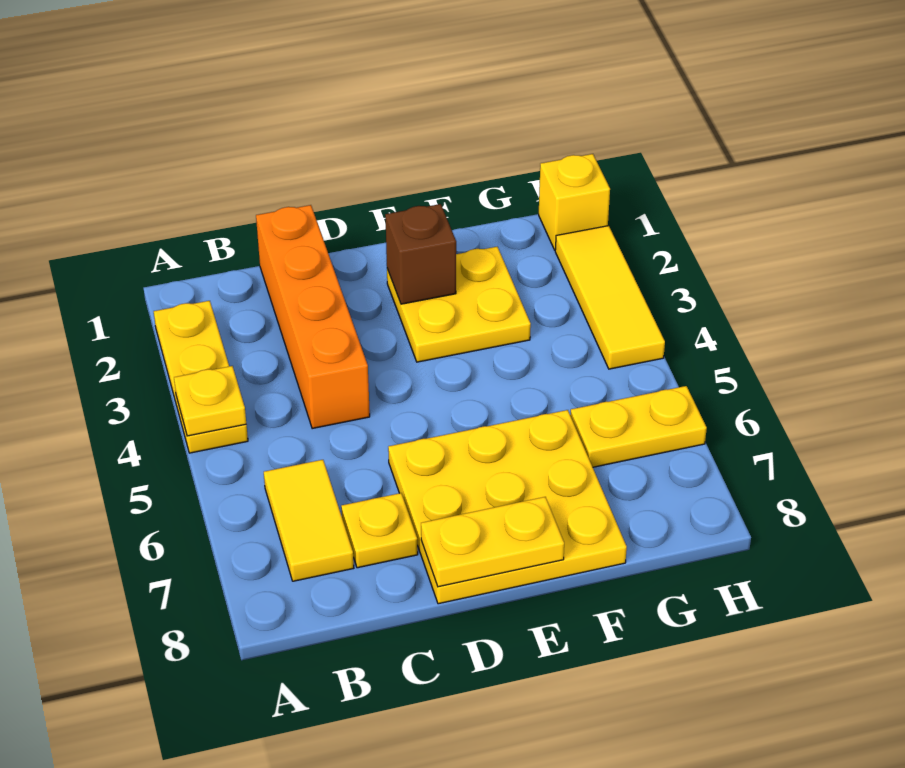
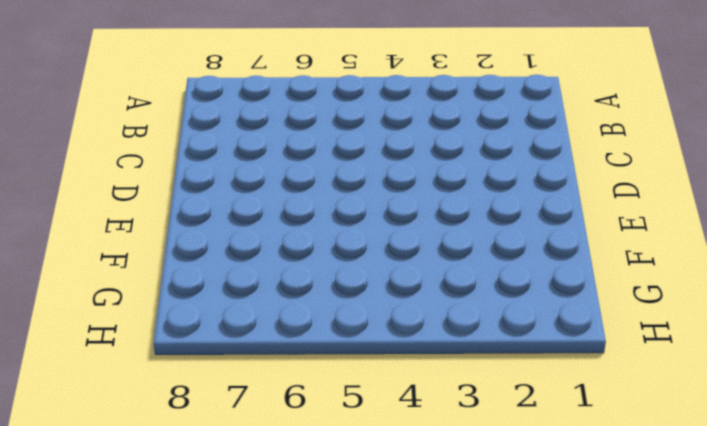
none -> yellow plate A2:A4 level 1
none -> yellow tile B6:B7 level 1
none -> orange brick C1:C4 level 1

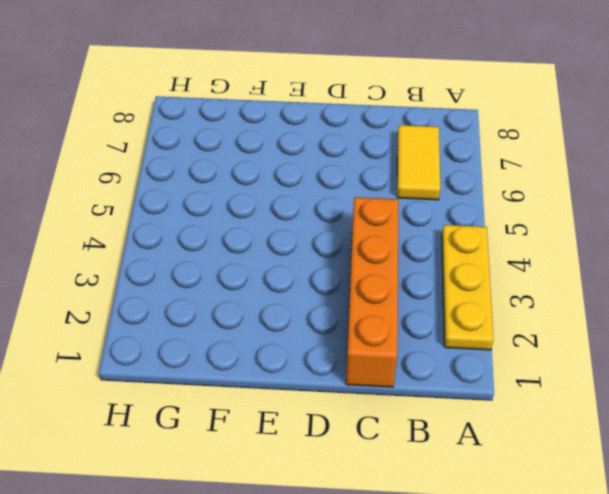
none -> yellow plate C7 level 1
none -> yellow plate D6:F8 level 1
none -> yellow plate E2:F3 level 1

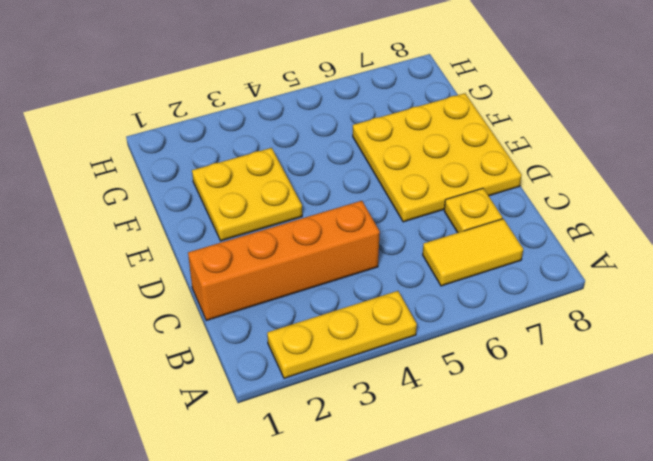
none -> yellow plate G6:H6 level 1
none -> yellow brick H1 level 1
none -> yellow tile H2:H4 level 1

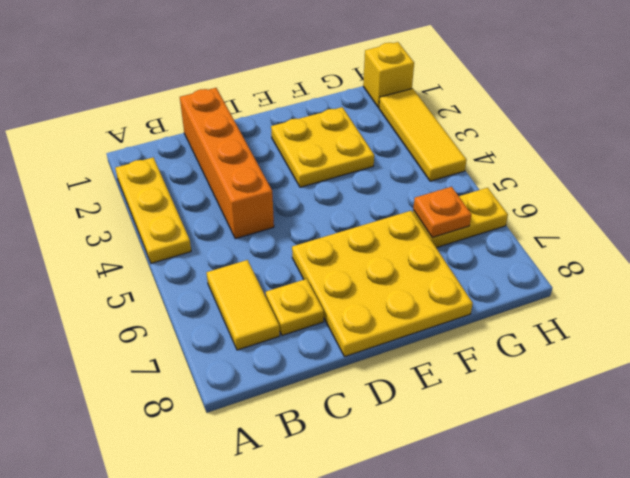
orange plate G6 level 2 -> none
none -> yellow plate A4 level 2
none -> yellow plate D8:E8 level 2
none -> brown brick E2 level 2

